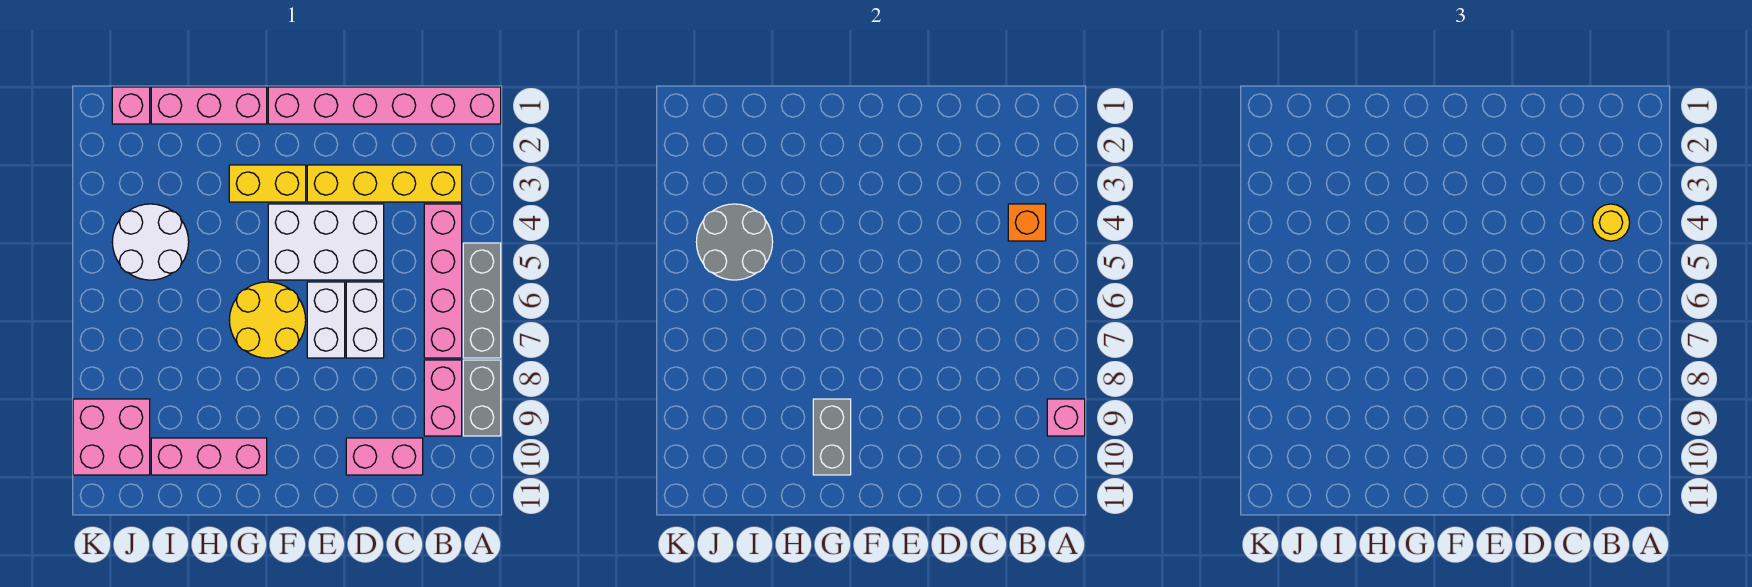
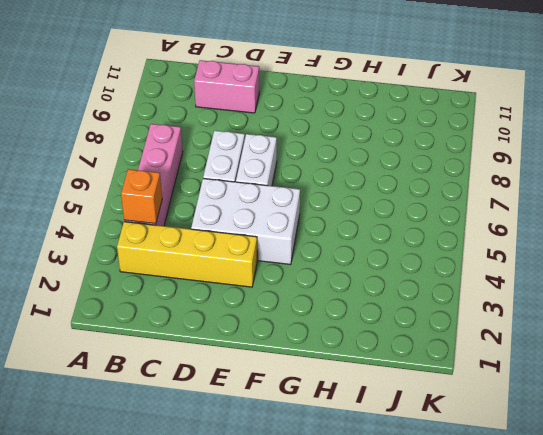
none -> pink brick A1:F1 level 1
none -> grey brick A5:A7 level 1
none -> grey brick A8:A9 level 1

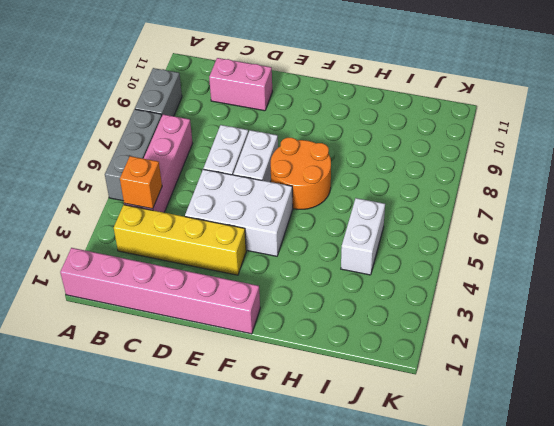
orange round brick F6:G7 level 1 -> yellow round brick F6:G7 level 1
white brick I4:I5 level 1 -> white round brick I4:J5 level 1
none -> pink brick B8:B9 level 1
none -> yellow brick F3:G3 level 1
none -> pink brick G1:I1 level 1

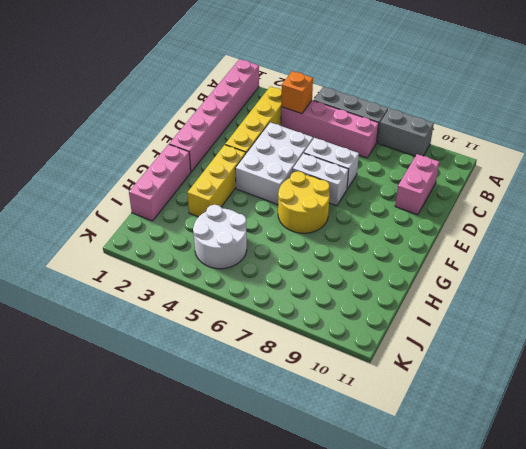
yellow brick F3:H3 level 1 -> yellow brick F3:G3 level 1
none -> pink brick B8:B9 level 1
none -> pink brick G10:I10 level 1
none -> pink brick J1 level 1

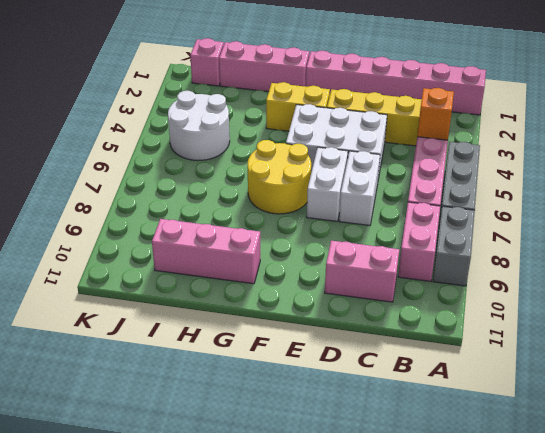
none -> pink brick J9:K10 level 1
none -> pink brick A9 level 2
none -> grey brick G9:G10 level 2

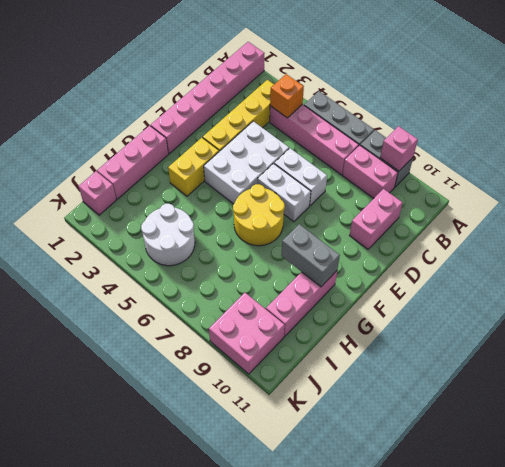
none -> grey round brick I4:J5 level 2
none -> yellow round brick B4 level 3

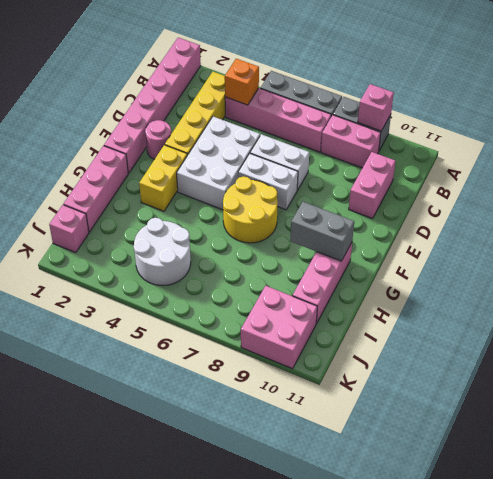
pink round brick E2 level 1 -> none
none -> grey round brick I4:J5 level 2
none -> yellow round brick B4 level 3

